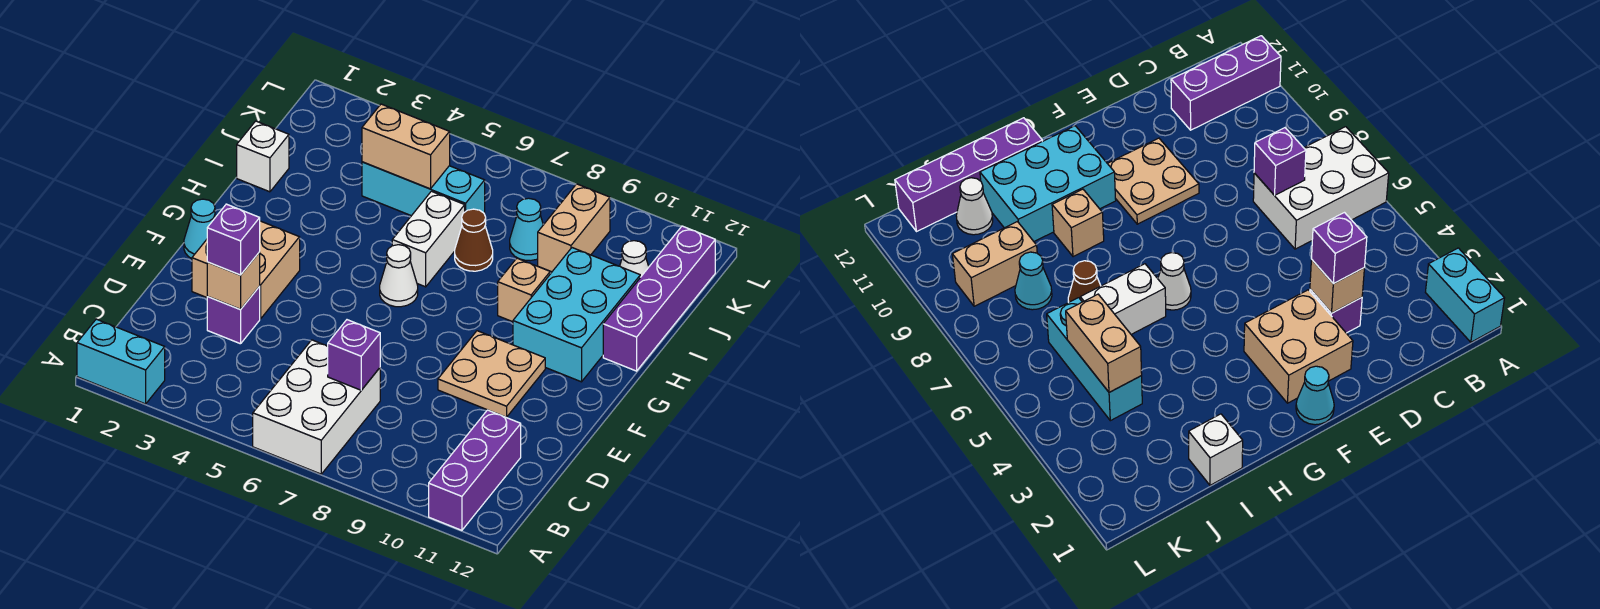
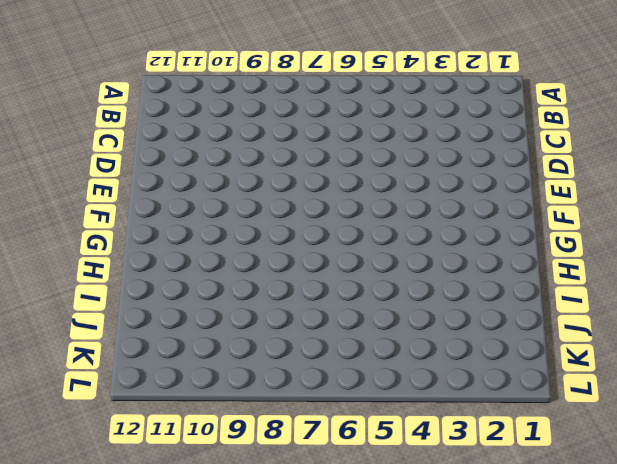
none -> cyan brick A1:A2 level 1
none -> white brick A6:C7 level 1
none -> purple brick A11:C11 level 1

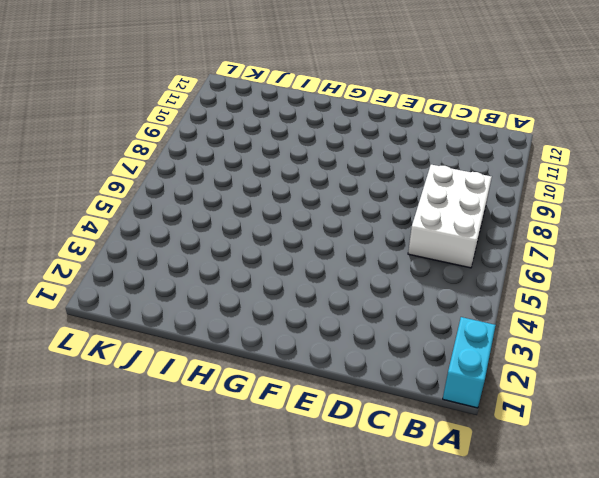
white brick B6:C8 level 1 -> white brick A6:C7 level 1
none -> purple brick A11:C11 level 1
none -> purple brick D3 level 1
none -> tan brick E2:F3 level 1

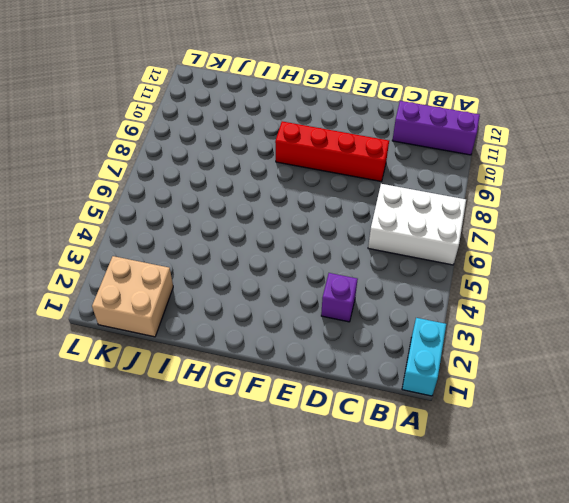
red brick D9:G9 level 1 -> tan plate E9:F10 level 1
tan brick J1:K2 level 1 -> tan brick E2:F3 level 1
none -> cyan cone F1 level 1
none -> white cone G6 level 1
none -> cyan brick G10:I11 level 1

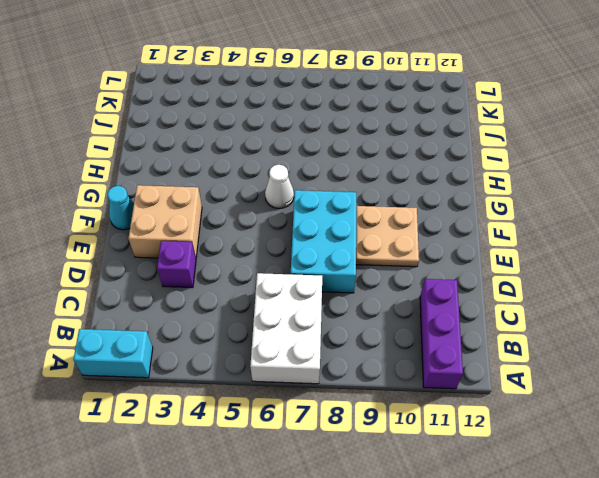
cyan brick D7:F8 level 1 -> cyan brick G10:I11 level 1
none -> white brick H6:I6 level 1
none -> tan brick H9 level 1
none -> purple brick H12:K12 level 1

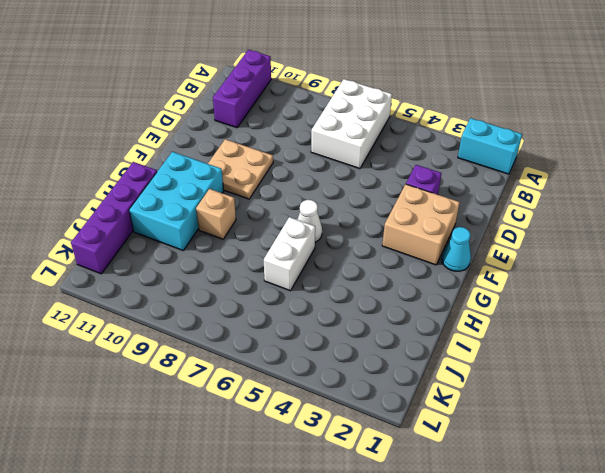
none -> white brick I1 level 1
none -> brown cone I7 level 1
none -> cyan brick J4:J6 level 1

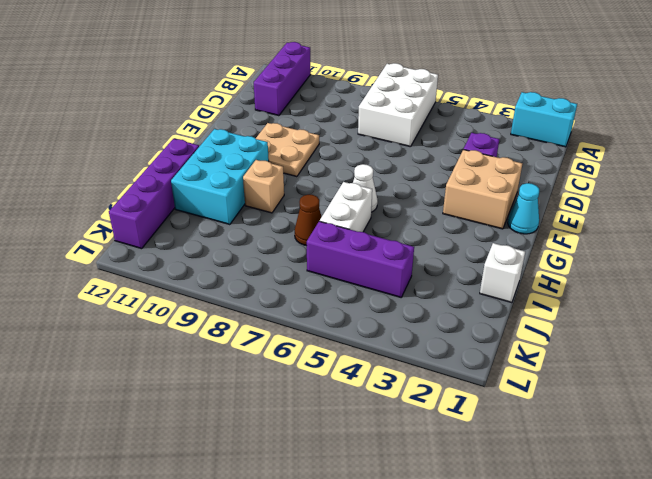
purple brick J4:J6 level 1 -> cyan brick J4:J6 level 1
none -> cyan cone J8 level 1
none -> tan brick J9:K9 level 1
none -> white cone J11 level 1

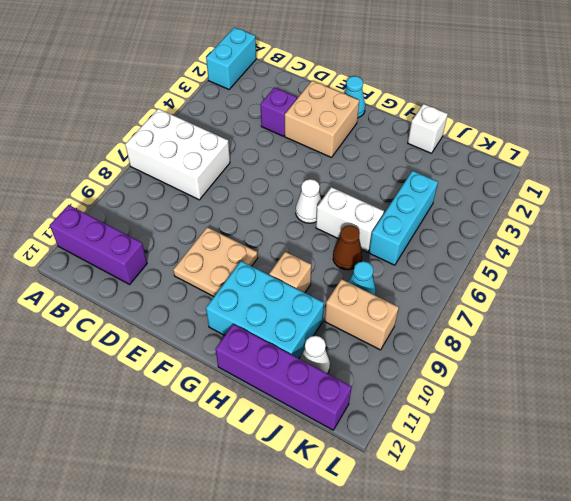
none -> purple brick C7 level 2
none -> tan brick D3 level 2
none -> tan brick J4:J5 level 2

